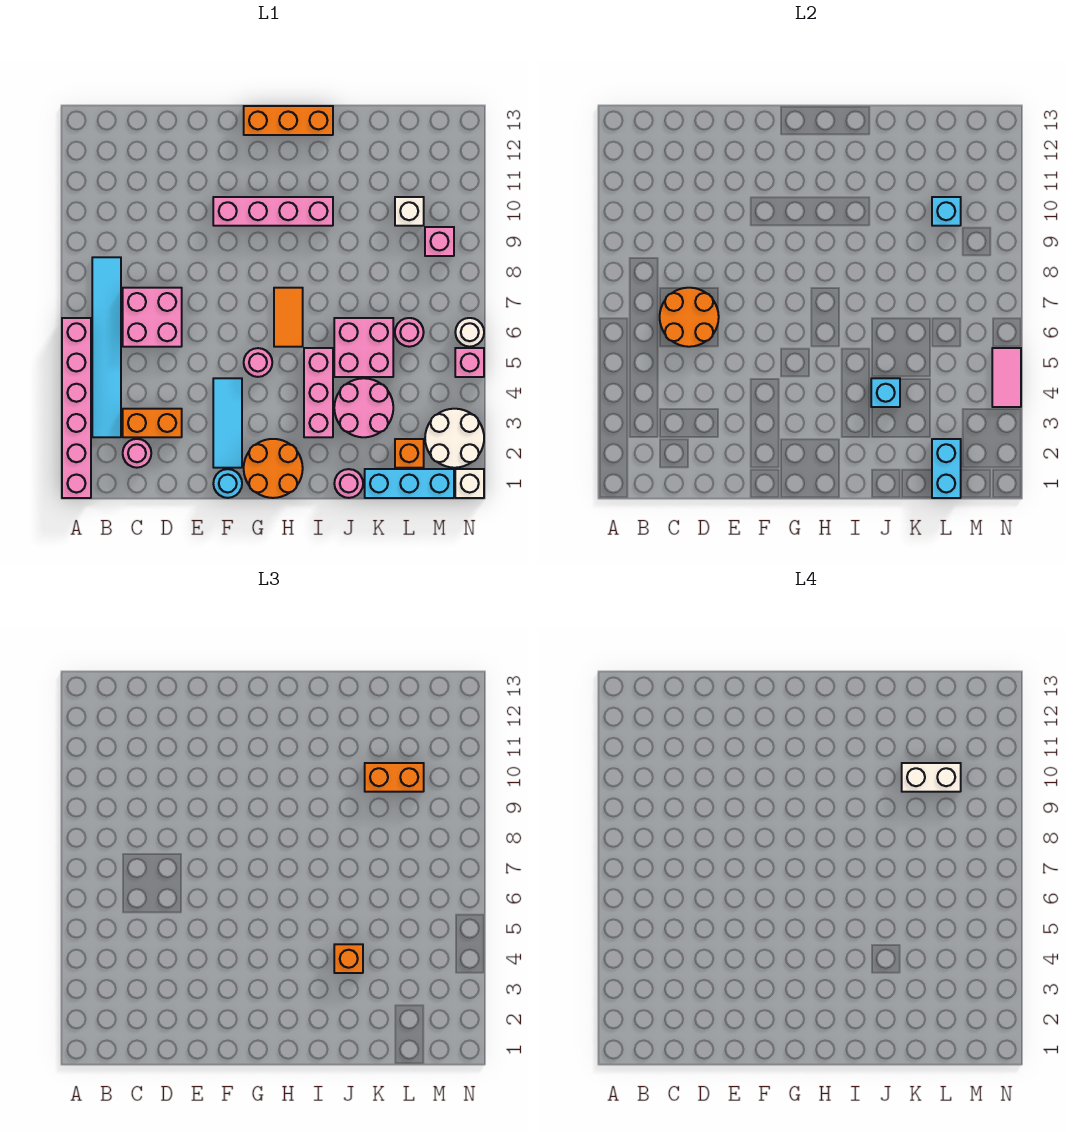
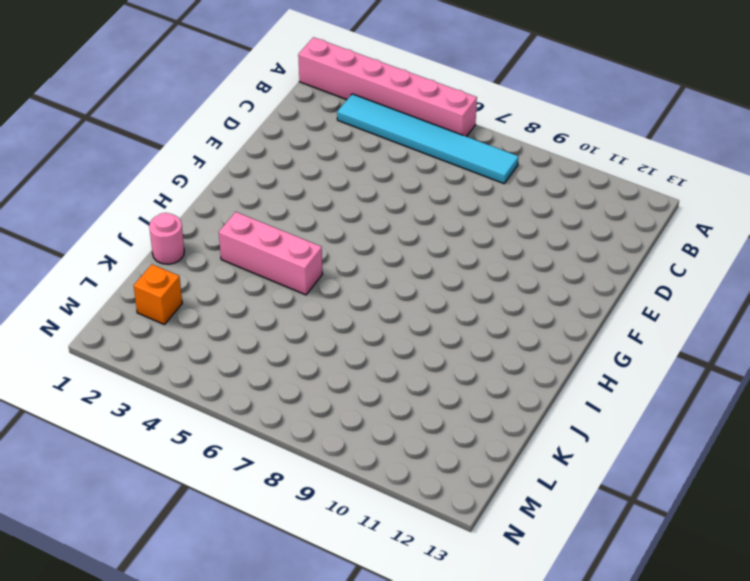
none -> pink round brick C2 level 1
none -> orange brick C3:D3 level 1
none -> pink brick C6:D7 level 1
none -> cyan round brick F1 level 1

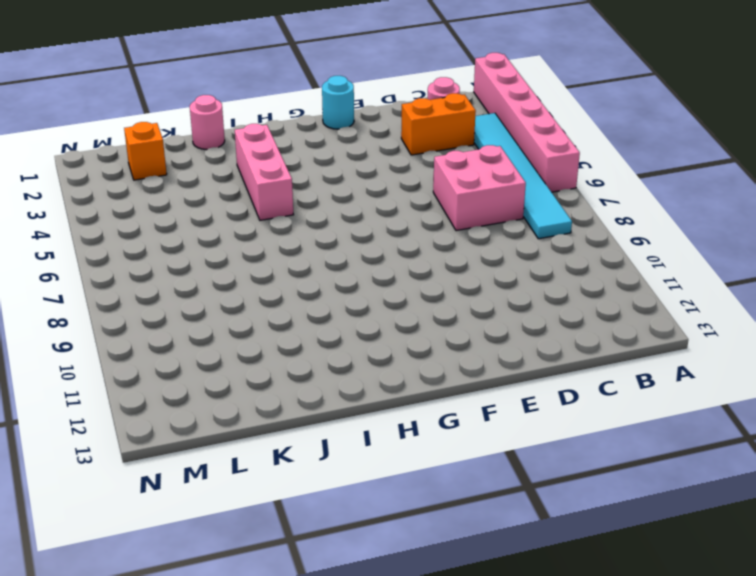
none -> cyan tile F2:F4 level 1
none -> pink brick F10:I10 level 1
none -> orange round brick G1:H2 level 1
none -> pink round brick G5 level 1

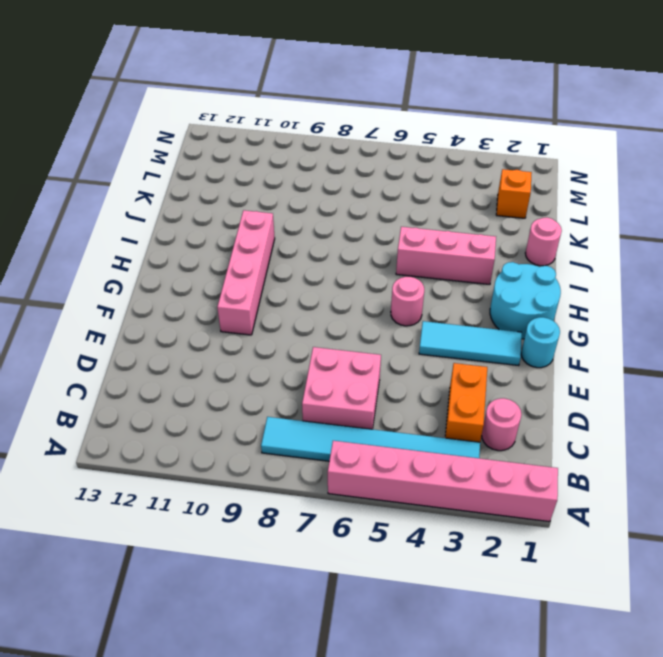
cyan round brick G1:H2 level 1 -> orange round brick G1:H2 level 1
none -> orange brick G13:I13 level 1
none -> orange tile H6:H7 level 1
none -> pink round brick J3:K4 level 1
none -> pink brick J5:K6 level 1

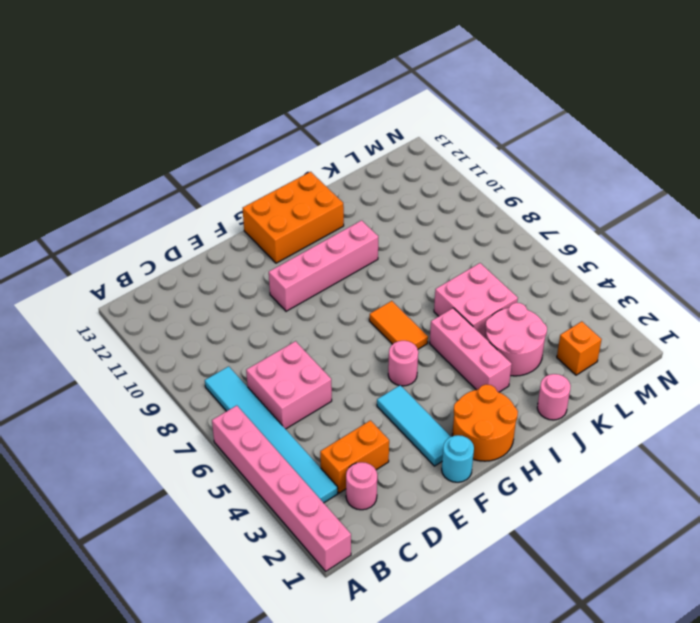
orange brick G12:I13 level 1 -> orange brick G13:I13 level 1
none -> cyan brick K1:M1 level 1
none -> pink round brick L6 level 1
none -> white brick L10 level 1
none -> white round brick M2:N3 level 1

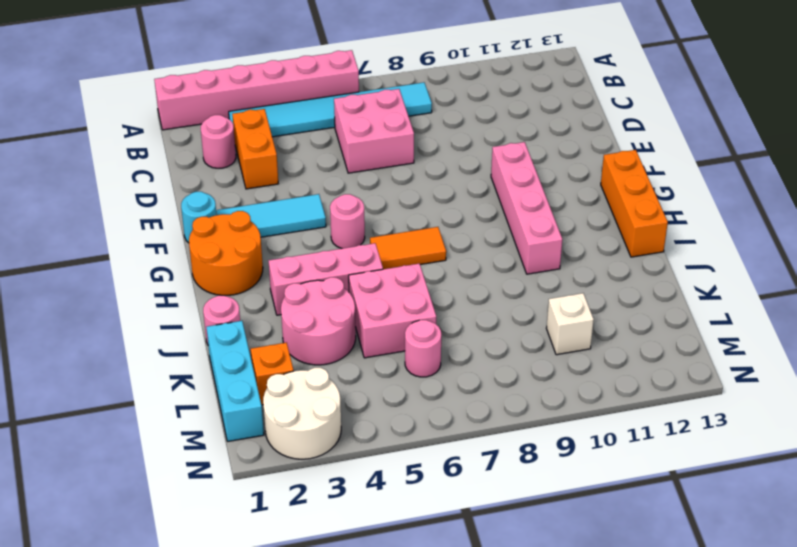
none -> pink brick M9 level 1
none -> white brick N1 level 1
none -> pink brick N5 level 1
none -> white round brick N6 level 1

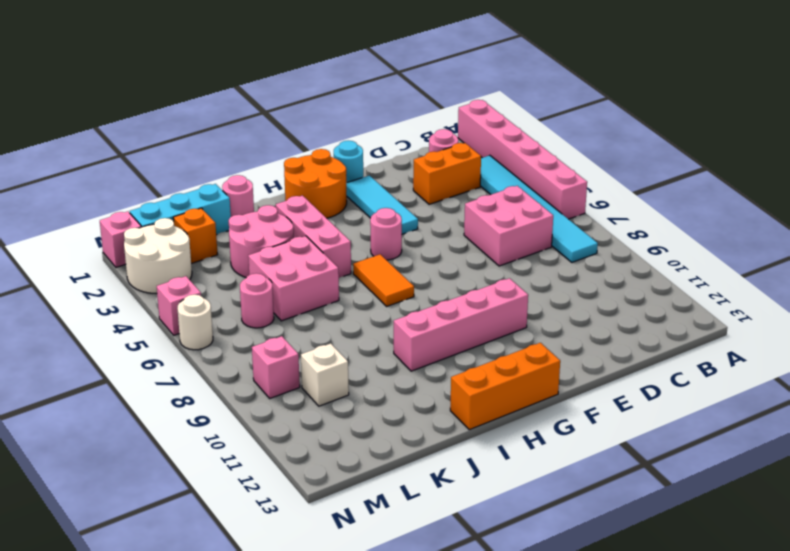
pink brick N1 level 1 -> white brick N1 level 1
none -> orange round brick C6:D7 level 2
none -> cyan brick J4 level 2
none -> cyan brick L1:L2 level 2
none -> cyan brick L10 level 2

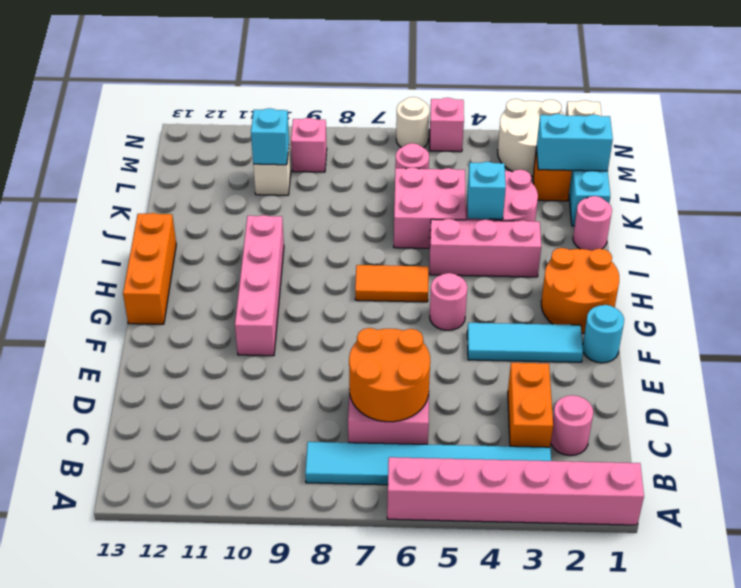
none -> pink tile N4:N5 level 2
none -> orange brick J4 level 3
none -> orange brick K10:L10 level 3
none -> white brick K10:L10 level 4

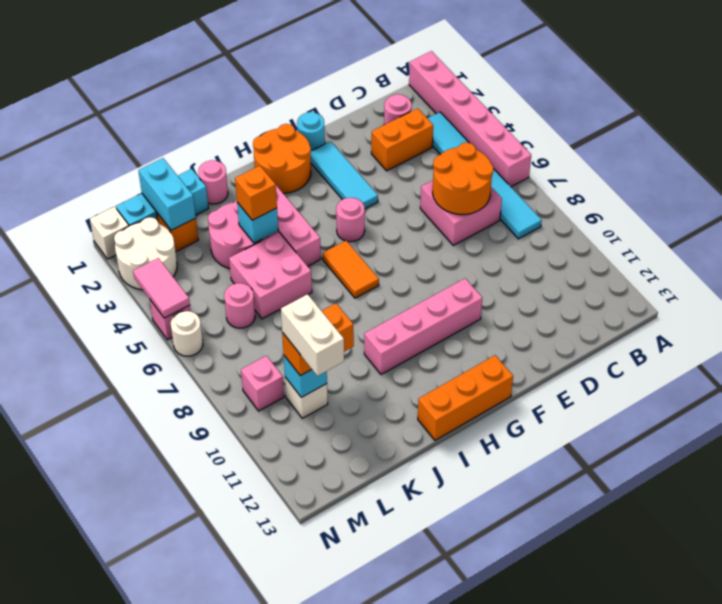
white brick L10:L11 level 4 -> white brick K10:L10 level 4

